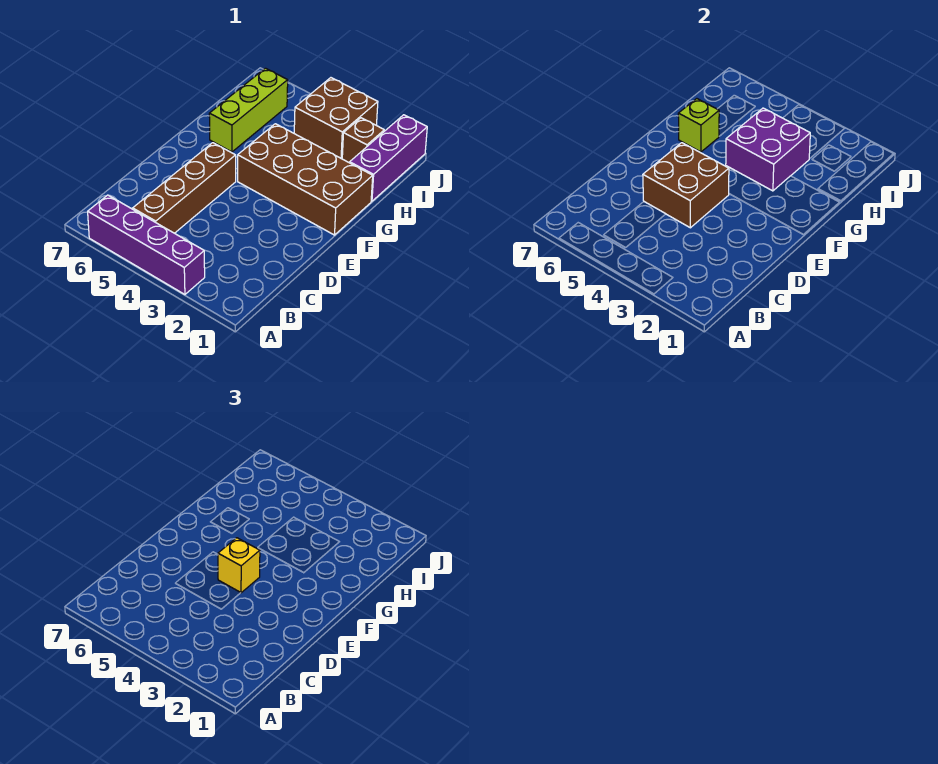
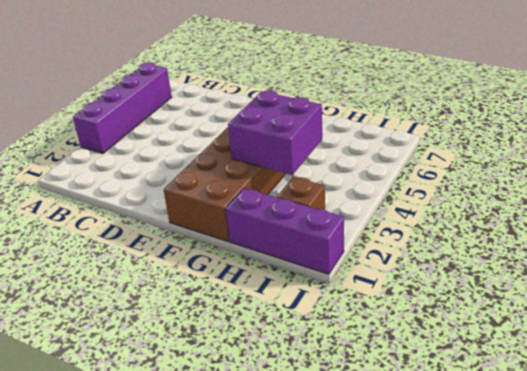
none -> brown brick B5:E5 level 1
none -> lime brick G6:I6 level 1

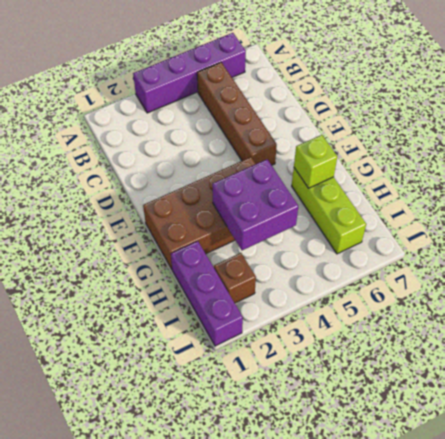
none -> brown brick I3:J4 level 1
none -> brown brick D4:E5 level 2

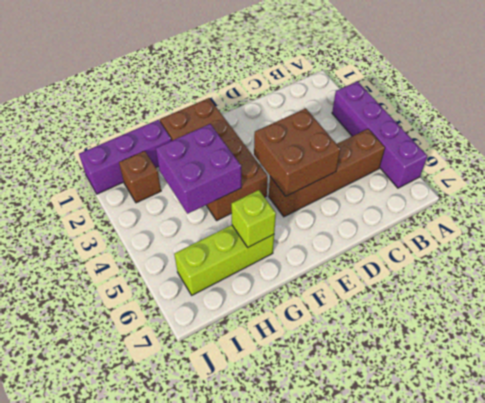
none -> brown brick I3:J4 level 1
none -> yellow brick E4 level 3

